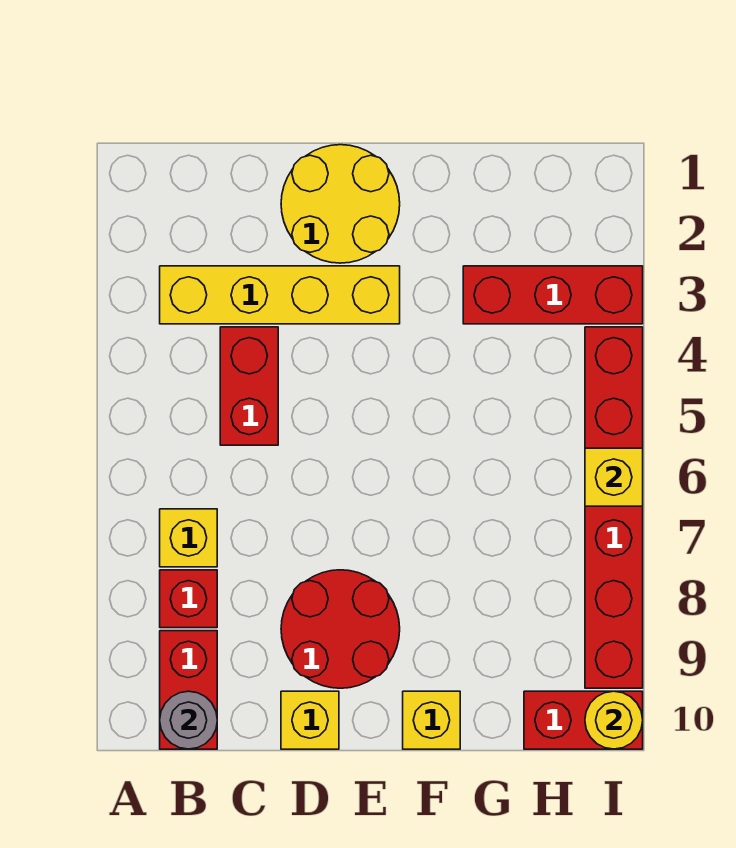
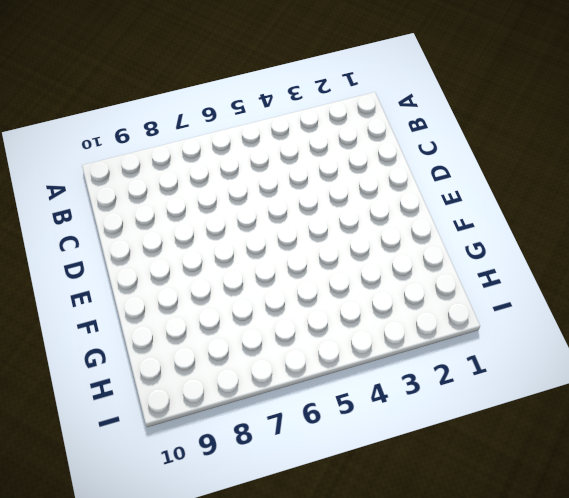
none -> yellow brick B3:E3 level 1
none -> yellow brick B7 level 1
none -> red brick B8 level 1

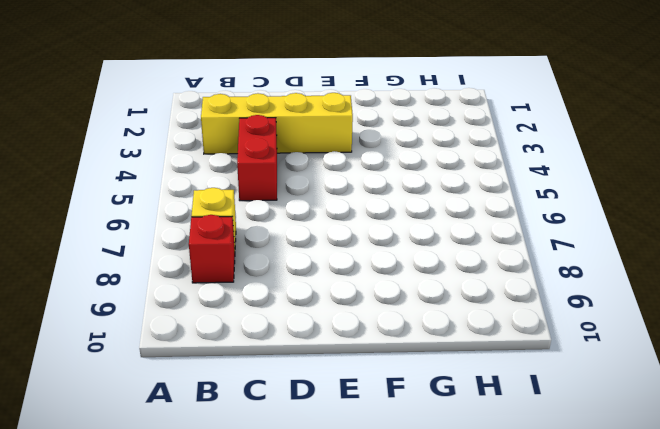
none -> red brick B9:B10 level 1
none -> yellow round brick D1:E2 level 1
none -> red round brick D8:E9 level 1

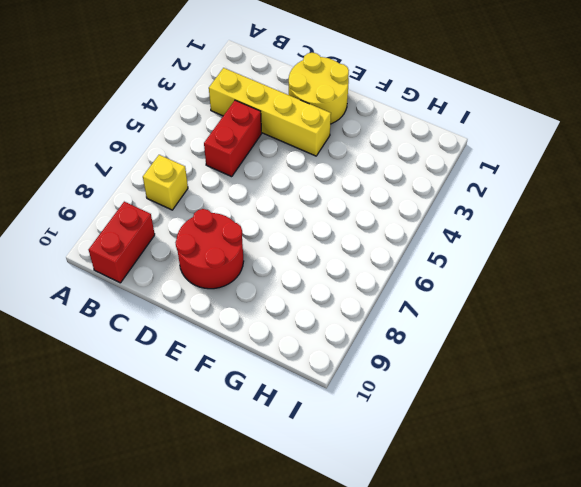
none -> red brick B8 level 1
none -> yellow brick D10 level 1
none -> yellow brick F10 level 1

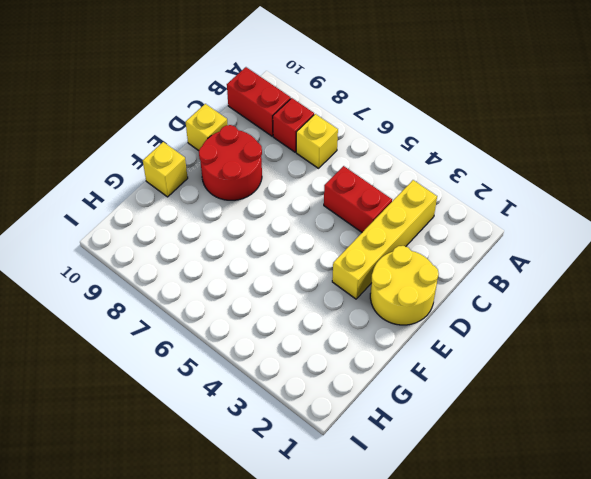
none -> red brick G3:I3 level 1
none -> red brick H10:I10 level 1
none -> red brick I4:I9 level 1

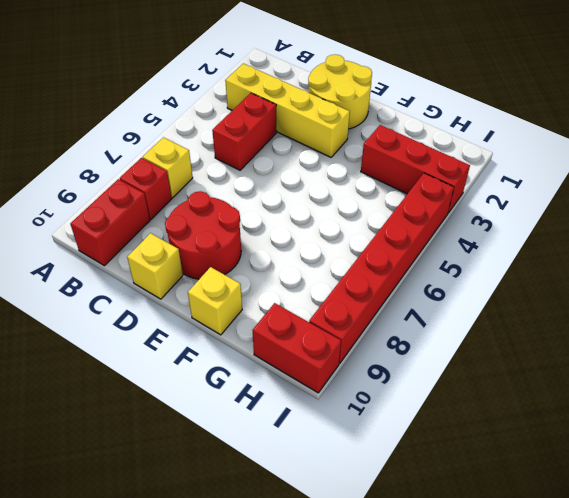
none -> grey round brick B10 level 2
none -> yellow brick I6 level 2
none -> yellow round brick I10 level 2

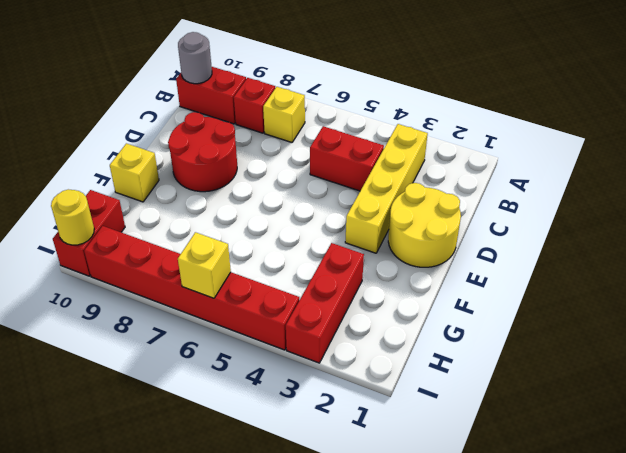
none -> yellow brick D10 level 1

